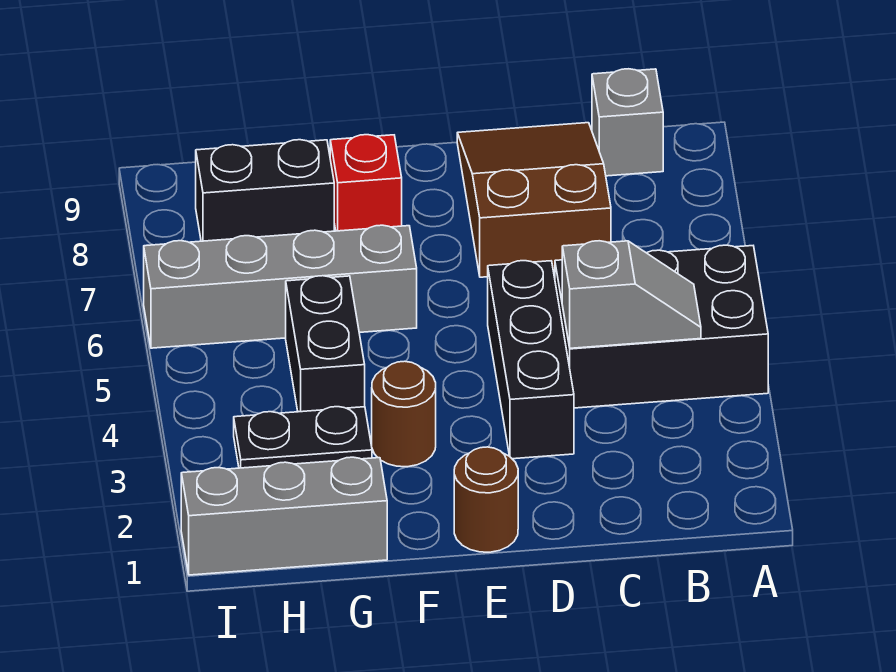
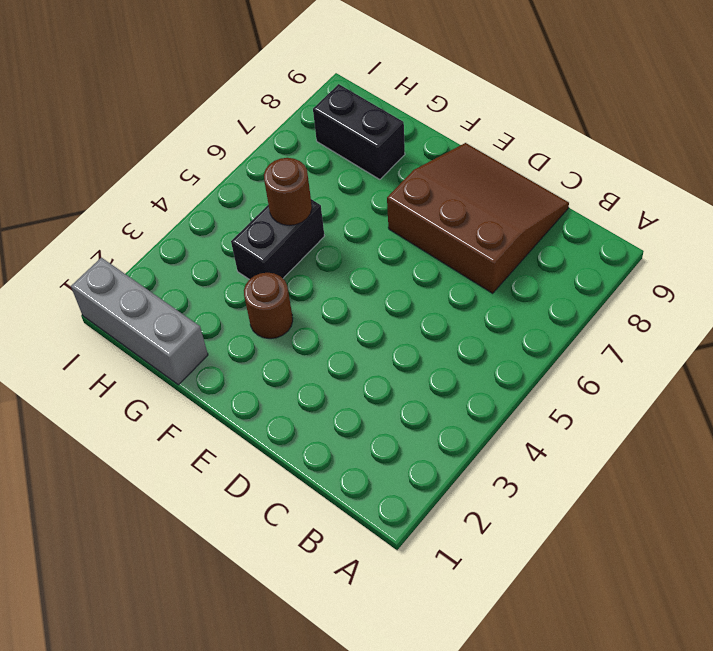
brown slope C7:E9 level 1 top 7 -> brown slope C7:D9 level 1 top 7
brown round brick G5 level 2 -> brown round brick E1 level 1
none -> black brick A4:C5 level 1
none -> grey brick B9 level 1
none -> black brick D3:D5 level 1

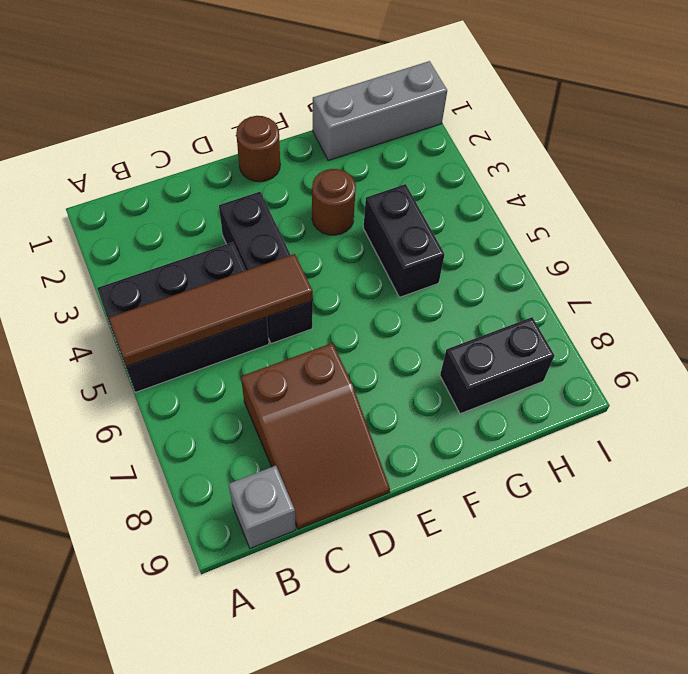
brown tile A5:D5 level 2 -> none
none -> grey brick F6:I6 level 1
none -> red brick F8 level 1
none -> black plate G3:H3 level 1

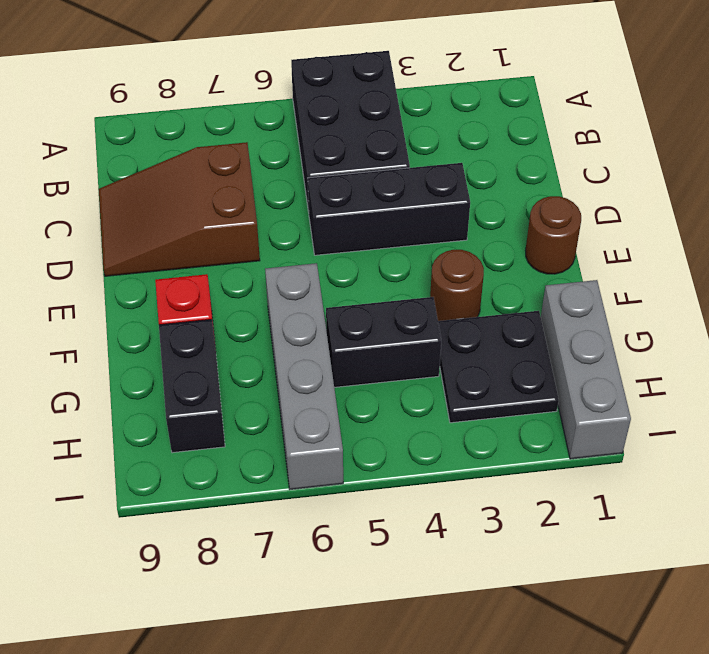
black plate G2:H3 level 1 -> black plate G3:H3 level 1
none -> grey brick B9 level 1
none -> grey slope B4:C4 level 2 top C

